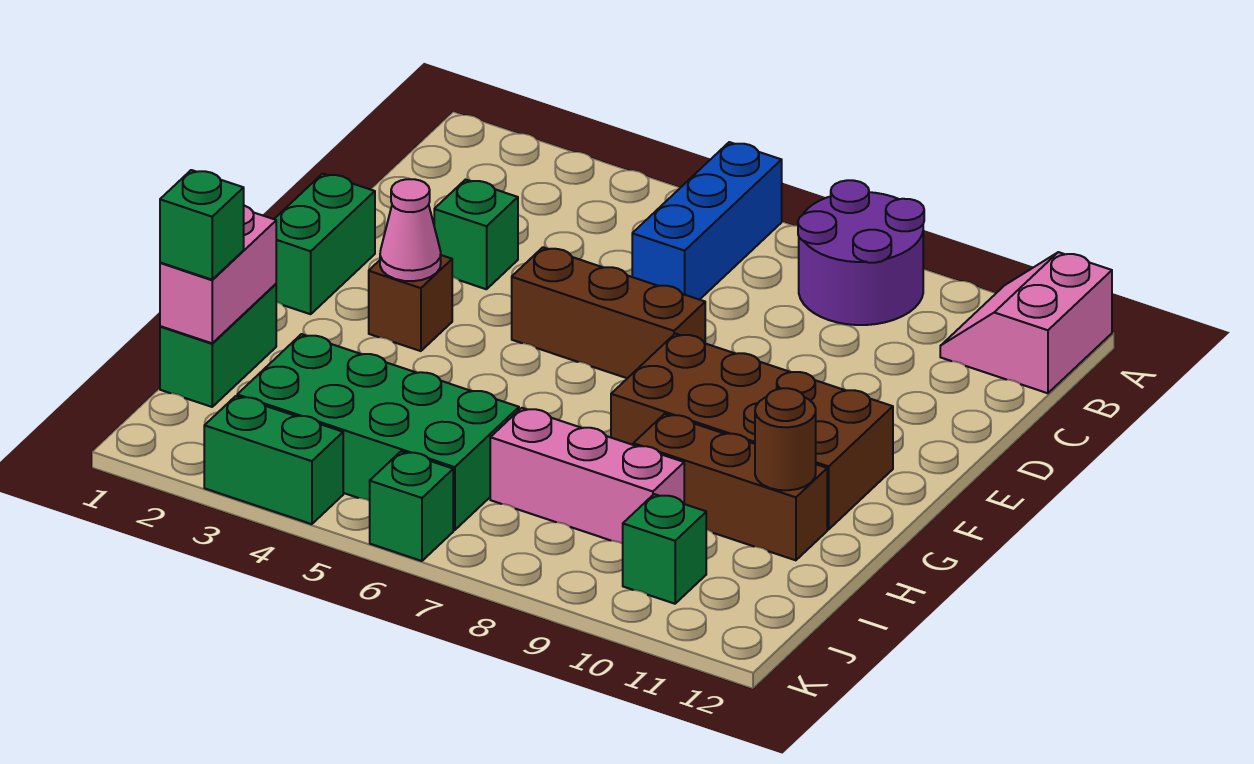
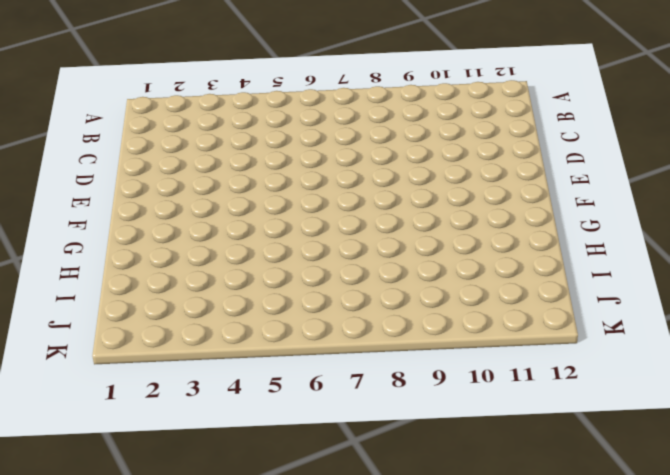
none -> blue brick A6:C6 level 1
none -> purple round brick A8:B9 level 1
none -> pink slope A11:B12 level 1 top 12

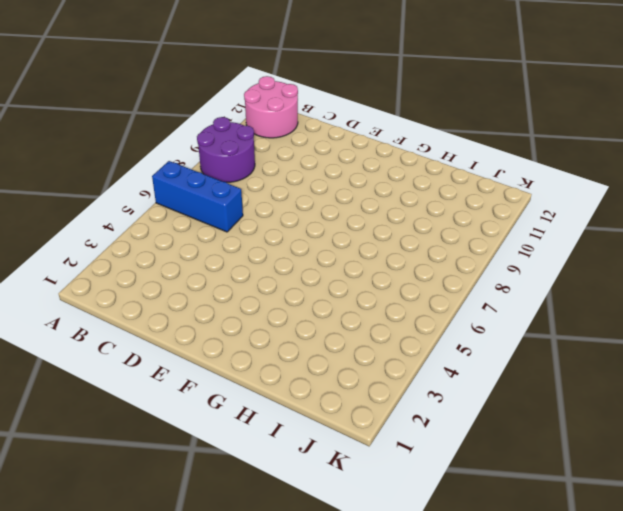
pink round brick A11:B12 level 1 -> pink slope A11:B12 level 1 top 12
none -> green brick D3 level 1
none -> green brick E1:F1 level 1
none -> brown brick E5:E7 level 1

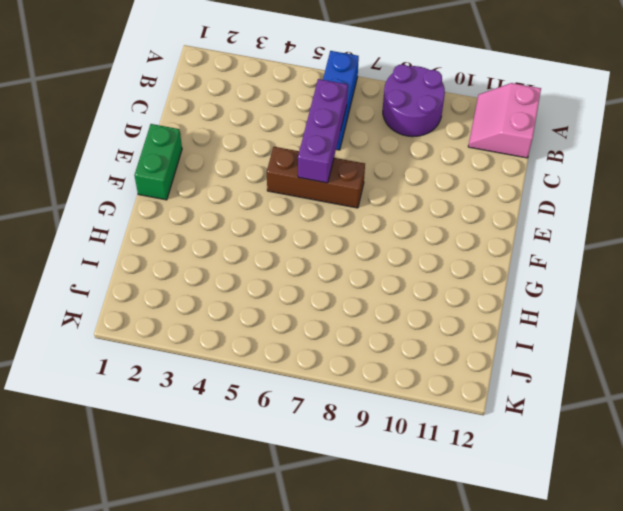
purple brick C6:E6 level 2 -> none
none -> green brick D3 level 1
none -> brown brick F3 level 1
none -> brown brick F8:G11 level 1

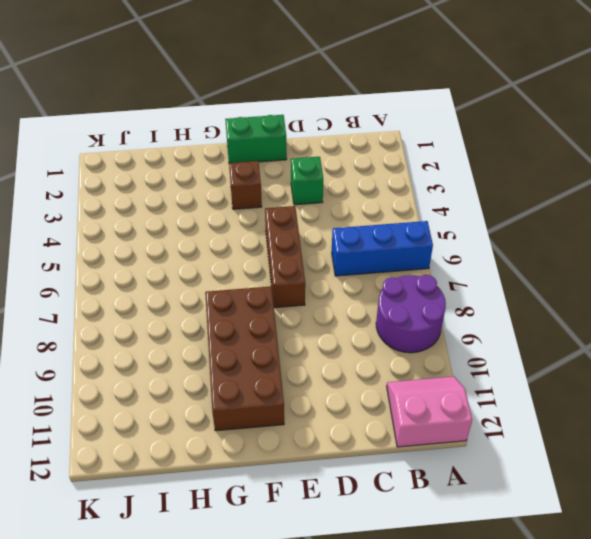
none -> green brick H1:I1 level 1
none -> brown brick H9:H11 level 1
none -> green brick I3:J6 level 1

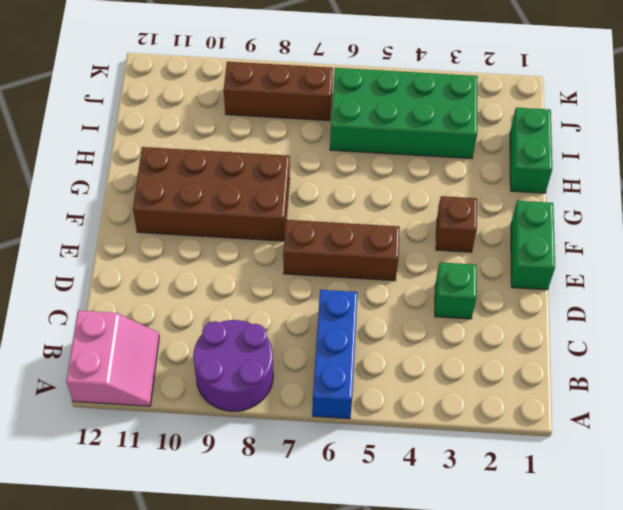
brown brick J7:J9 level 1 -> brown brick H9:H11 level 1
none -> pink brick I7:I9 level 1
none -> green brick J10 level 1
none -> green brick K3:K4 level 1

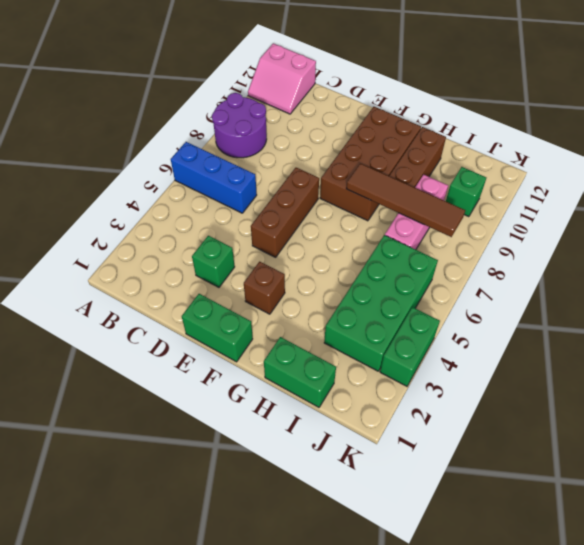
brown tile G8:J8 level 2 -> none
none -> green brick K6 level 1
none -> pink cone F3 level 2
none -> pink brick H1:I1 level 2

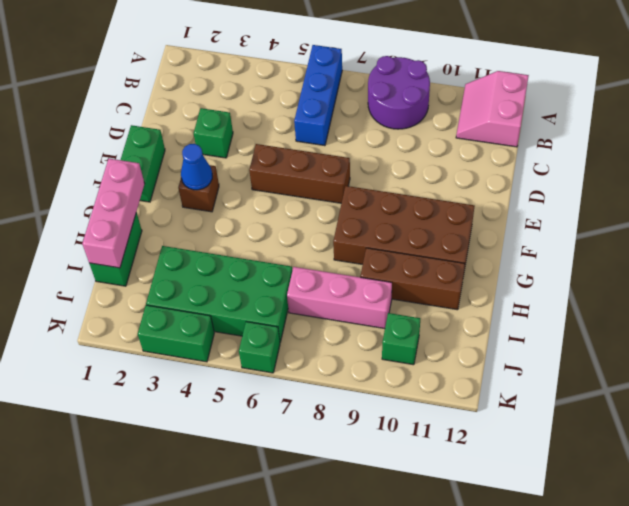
blue cone F3 level 2 -> pink cone F3 level 2
pink brick G1:I1 level 2 -> pink brick H1:I1 level 2
none -> brown round brick H11 level 2
none -> green brick I1 level 3

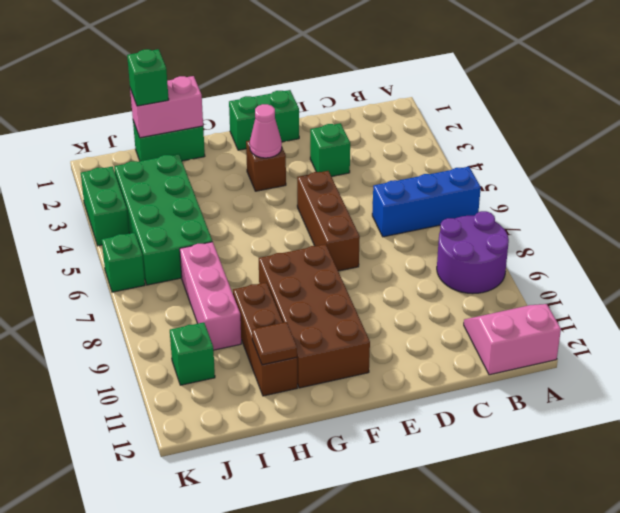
brown tile H11 level 2 -> brown round brick H11 level 2

